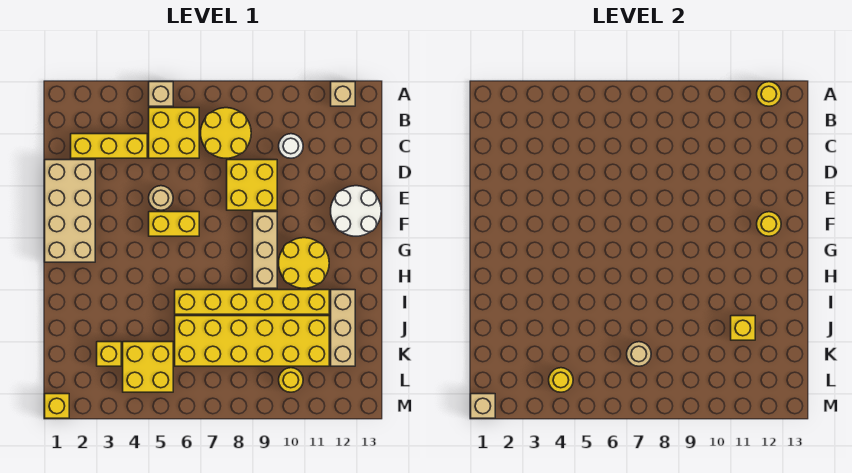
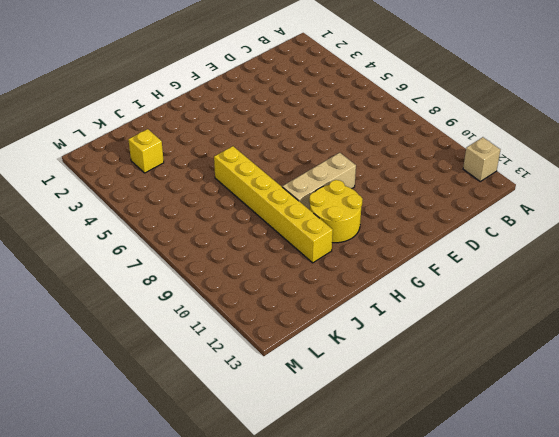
none -> tan brick A5 level 1
none -> yellow brick B5:C6 level 1
none -> yellow round brick B7:C8 level 1

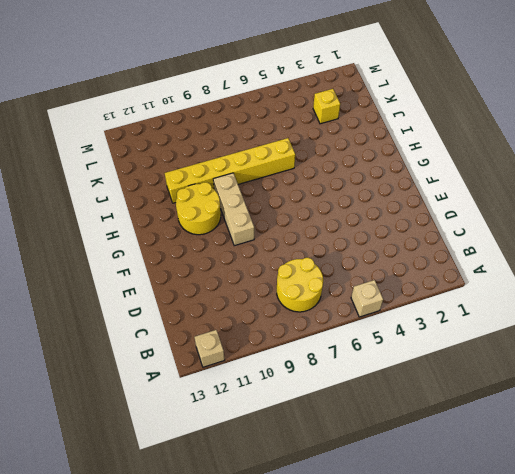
none -> yellow brick B5:C6 level 1
none -> yellow brick C2:C4 level 1
none -> white round brick C10 level 1

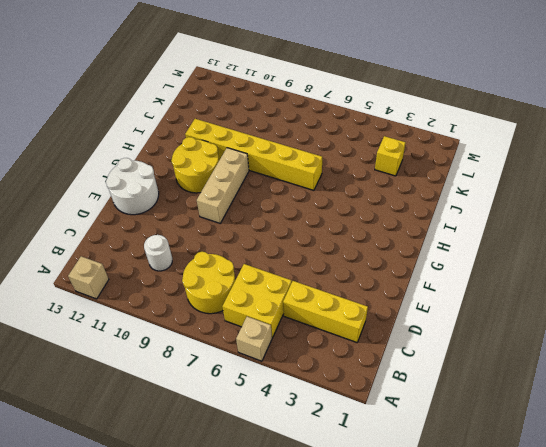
none -> tan brick D1:G2 level 1
none -> yellow brick D8:E9 level 1
none -> tan round brick E5 level 1

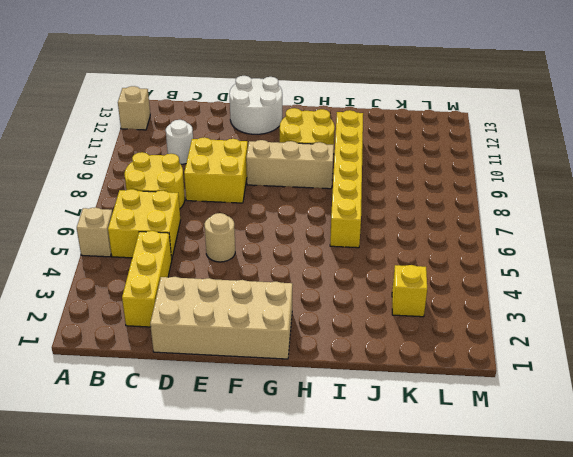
none -> yellow brick F5:F6 level 1
none -> tan brick I12:K12 level 1
none -> yellow brick J6:K11 level 1

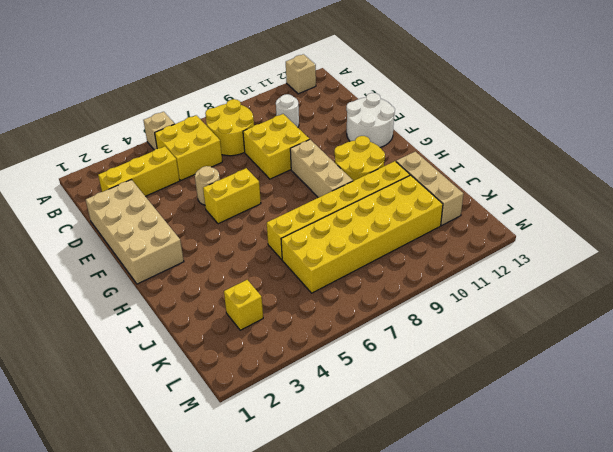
none -> yellow brick K4:L5 level 1
none -> yellow round brick L10 level 1
none -> yellow brick M1 level 1

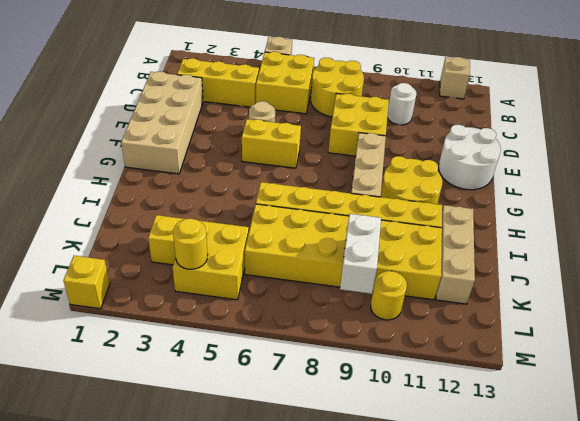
white brick K9:L9 level 2 -> none
none -> yellow round brick A12 level 2
none -> yellow round brick F12 level 2
none -> yellow brick J11 level 2

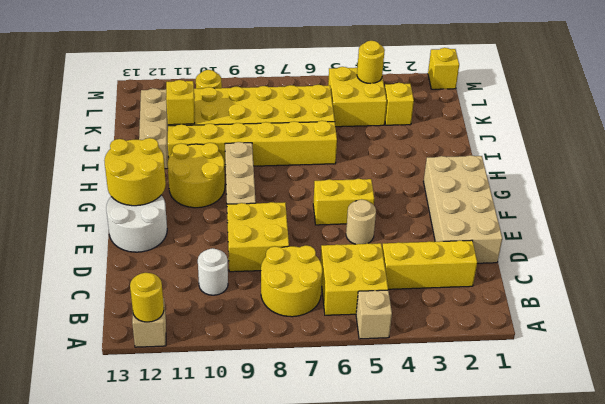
yellow round brick F12:G13 level 2 -> yellow round brick F12 level 2
none -> tan round brick K7 level 2
none -> tan brick M1 level 2

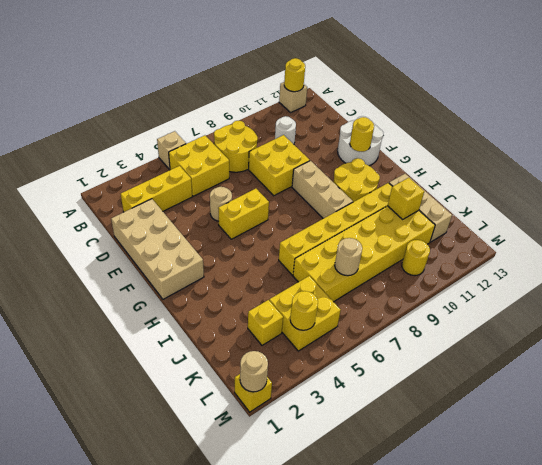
tan round brick M1 level 2 -> tan brick M1 level 2

